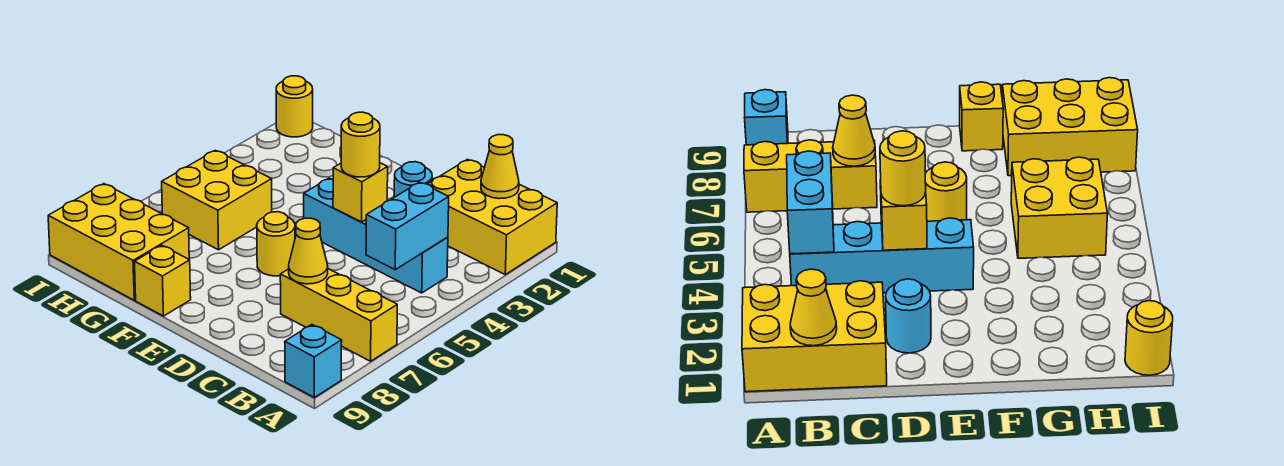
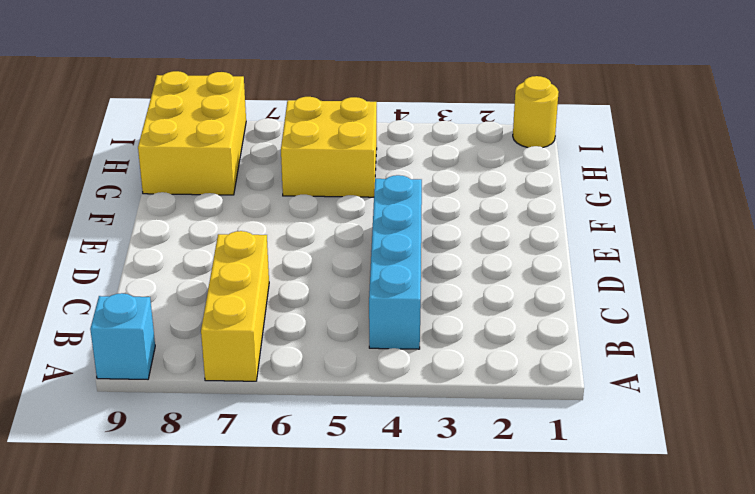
none -> yellow brick A1:C2 level 1
none -> cyan round brick D2 level 1
none -> yellow round brick E6 level 1

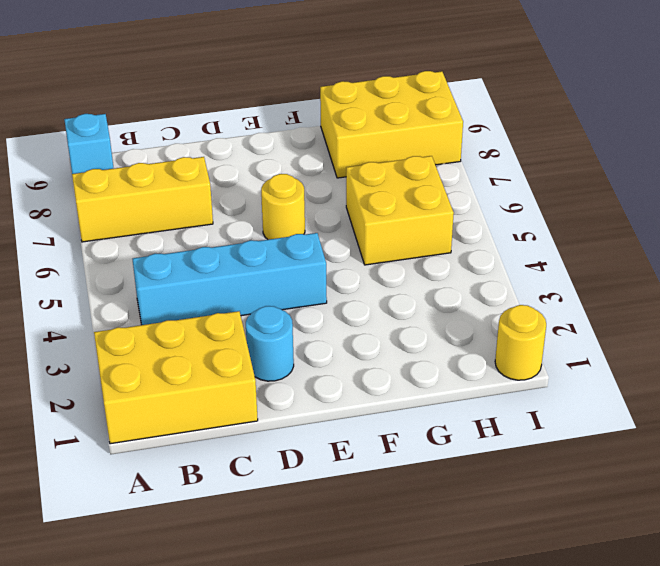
none -> yellow brick F9 level 1
none -> yellow cone B1 level 2
none -> cyan brick B4:B5 level 2

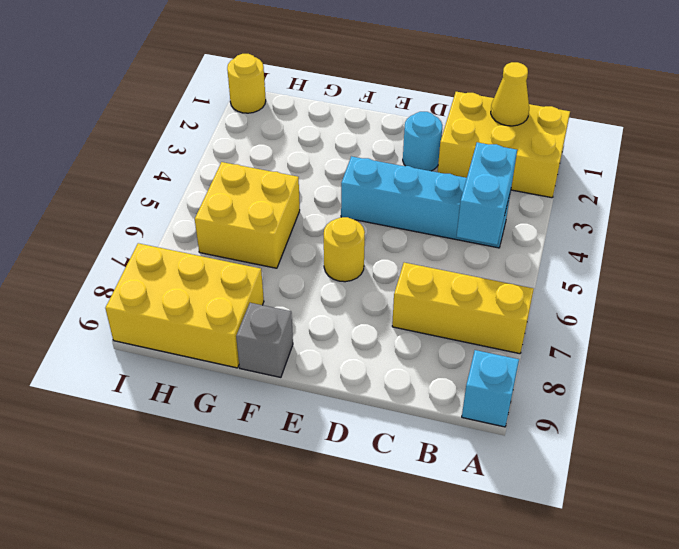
grey brick F9 level 1 -> yellow brick F9 level 1
none -> yellow cone C7 level 2
none -> yellow brick D4 level 2
none -> yellow round brick D4 level 3

